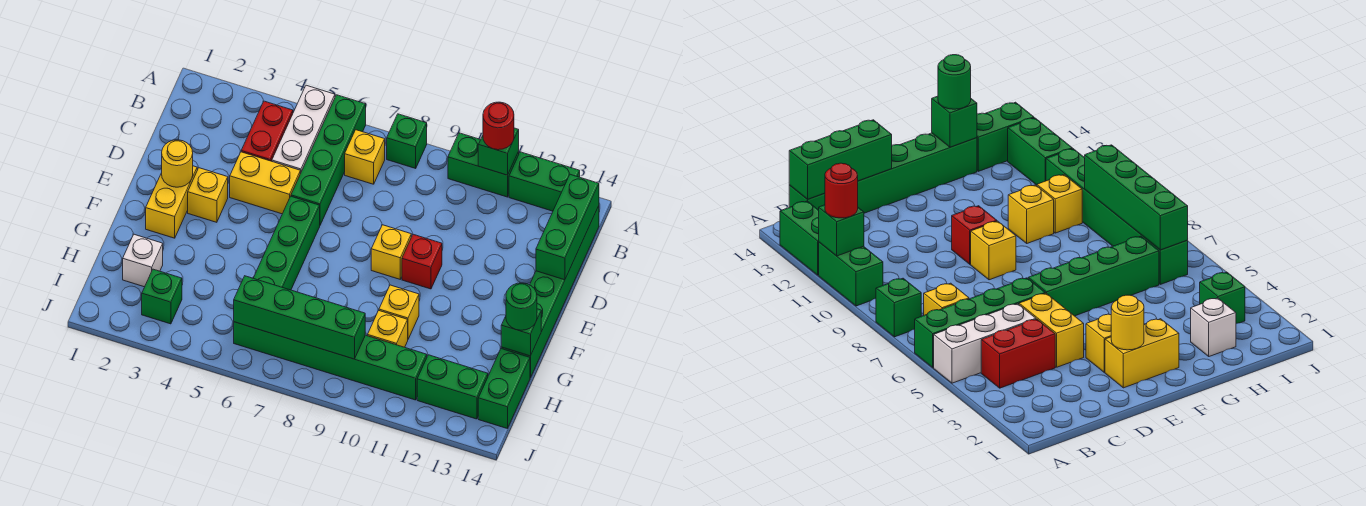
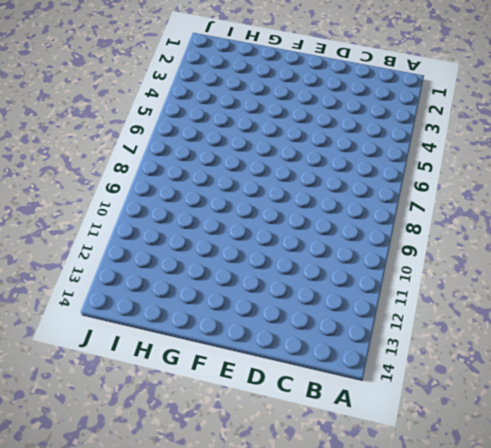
none -> white brick A5:C5 level 1
none -> green brick A6:D6 level 1
none -> green brick A8 level 1

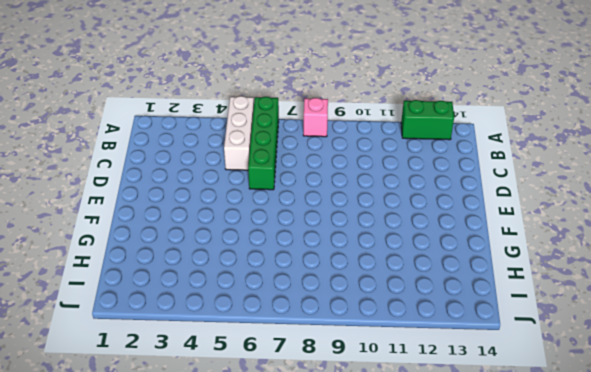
pink brick A8 level 1 -> green brick A8 level 1
none -> green brick A10:A11 level 1
none -> red brick B4:C4 level 1
none -> yellow brick B7 level 1

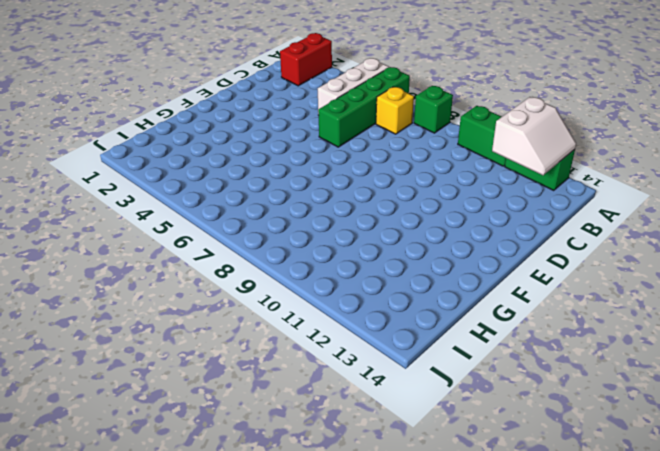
red brick A2:B2 level 1 -> red brick B4:C4 level 1
white slope A12:B13 level 2 top 12 -> none
none -> green brick B14:G14 level 1
none -> yellow brick D4:D5 level 1
none -> yellow brick E2:F2 level 1

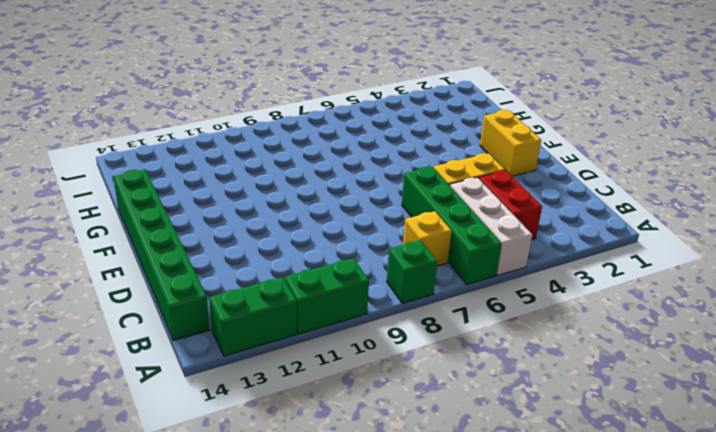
none -> yellow brick E3 level 1
none -> green brick E6:H6 level 1
none -> yellow brick E9 level 1

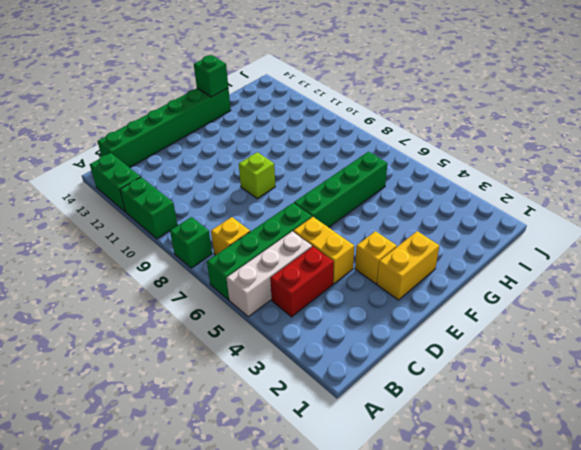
lime brick E9 level 1 -> yellow brick E9 level 1
none -> red brick E10 level 1
none -> yellow brick G10 level 1
none -> white brick H2 level 1

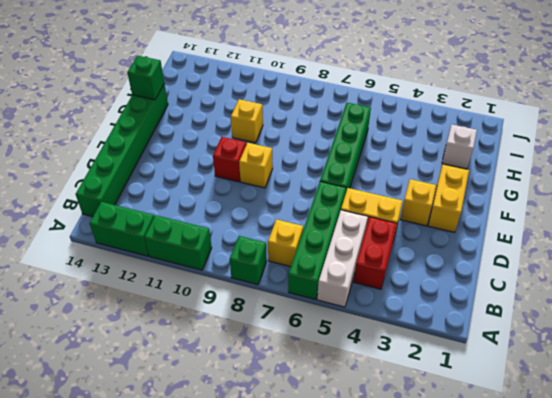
none -> yellow brick H10 level 1
none -> green brick H14:I14 level 1
none -> green brick I3 level 1

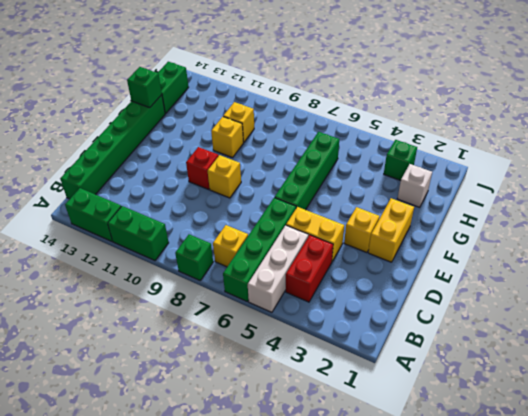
none -> green brick I6:I11 level 1
none -> green brick I12:I13 level 1
none -> green brick A11 level 2

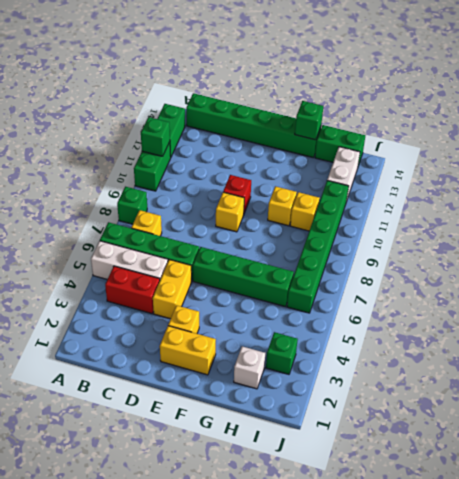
white brick I12:I13 level 1 -> green brick I12:I13 level 1
none -> green brick B14:D14 level 2
none -> yellow round brick E2 level 2
none -> green brick I6:I9 level 2

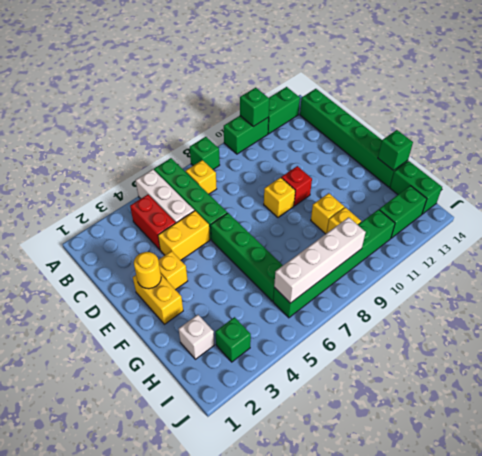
white brick I6:I9 level 2 -> green brick I6:I9 level 2
none -> green brick B14:D14 level 2
none -> red round brick A11 level 3
none -> green round brick G14 level 3

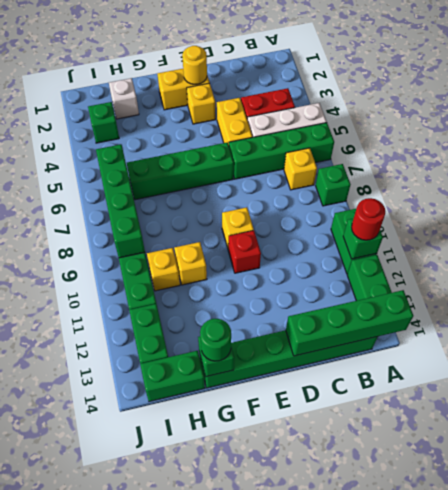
green brick A14:D14 level 2 -> green brick B14:D14 level 2

